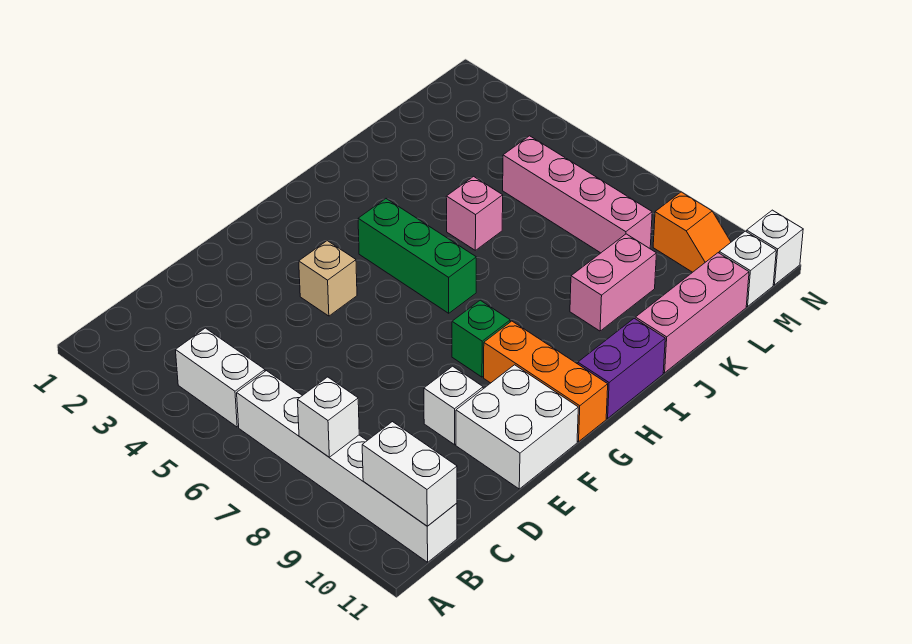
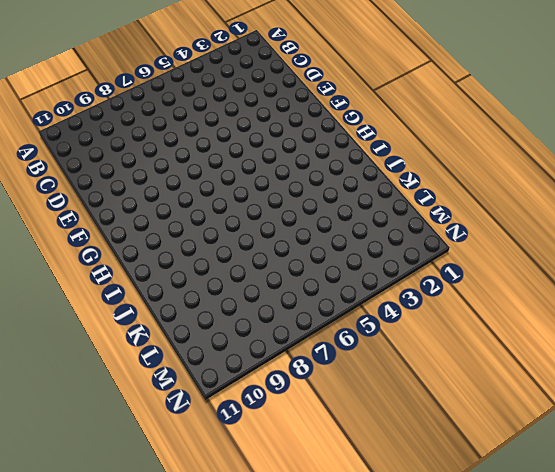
none -> white brick B4:B5 level 1
none -> white brick B6:B11 level 1
none -> white brick E9 level 1

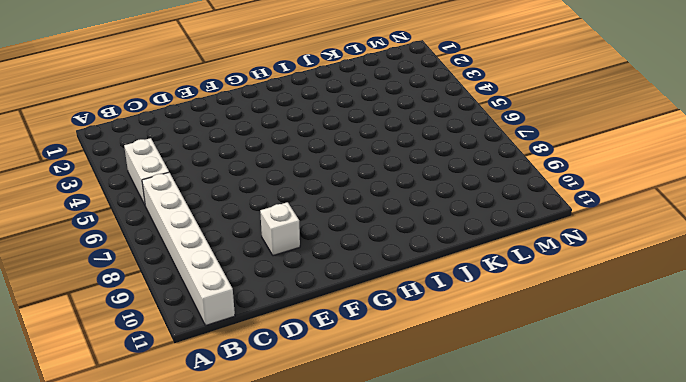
none -> white brick E10:F11 level 1
none -> tan brick F4 level 1
none -> green brick G8 level 1

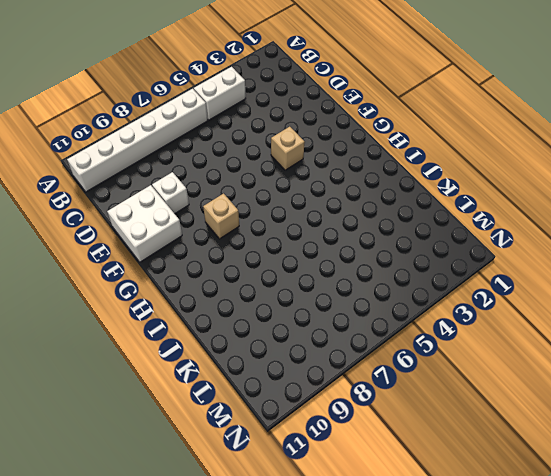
tan brick G8 level 1 -> green brick G8 level 1
none -> orange brick G9:G11 level 1
none -> green brick H4:H6 level 1
none -> purple brick H11:I11 level 1

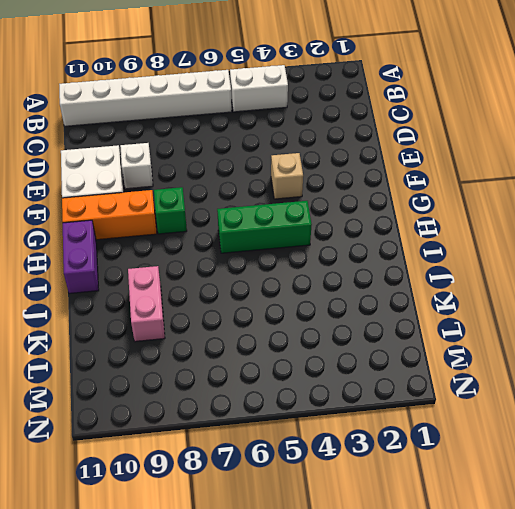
none -> pink brick J5 level 1
none -> pink brick J11:L11 level 1
none -> pink brick L5:L8 level 1

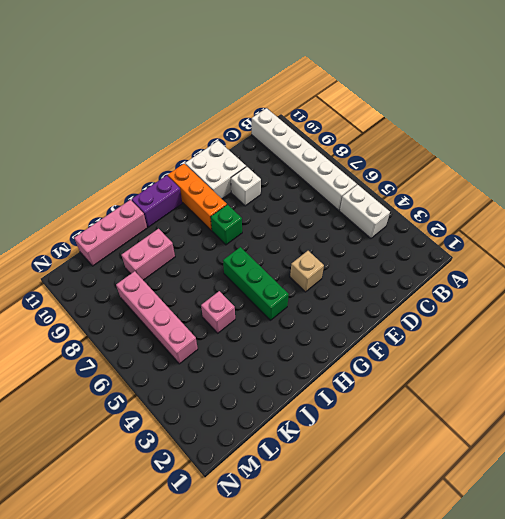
none -> orange slope M9:M10 level 1 top 9
none -> white brick M11 level 1
none -> white brick N11 level 1

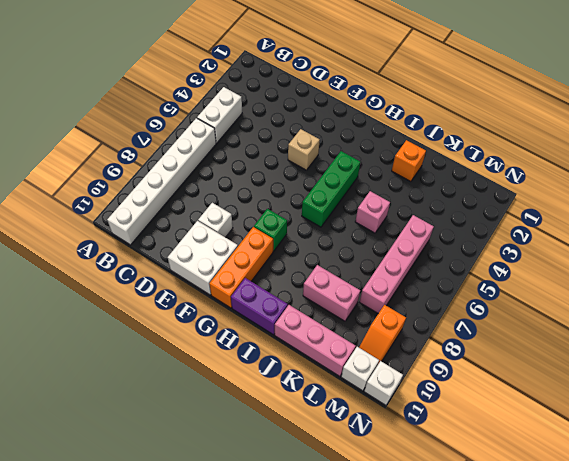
orange brick J2 level 1 -> none
none -> white brick B8 level 2
none -> white brick B10:B11 level 2

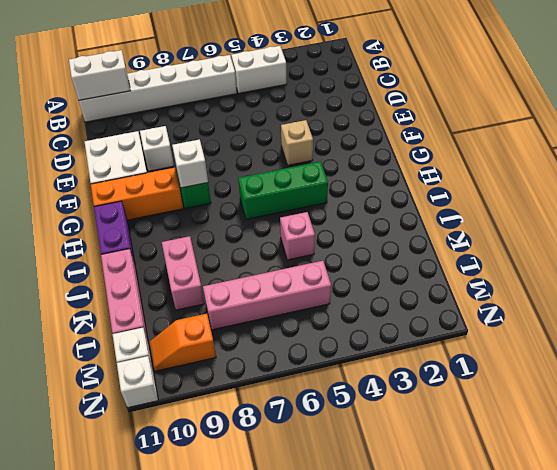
white brick G8 level 2 -> white brick B8 level 2

